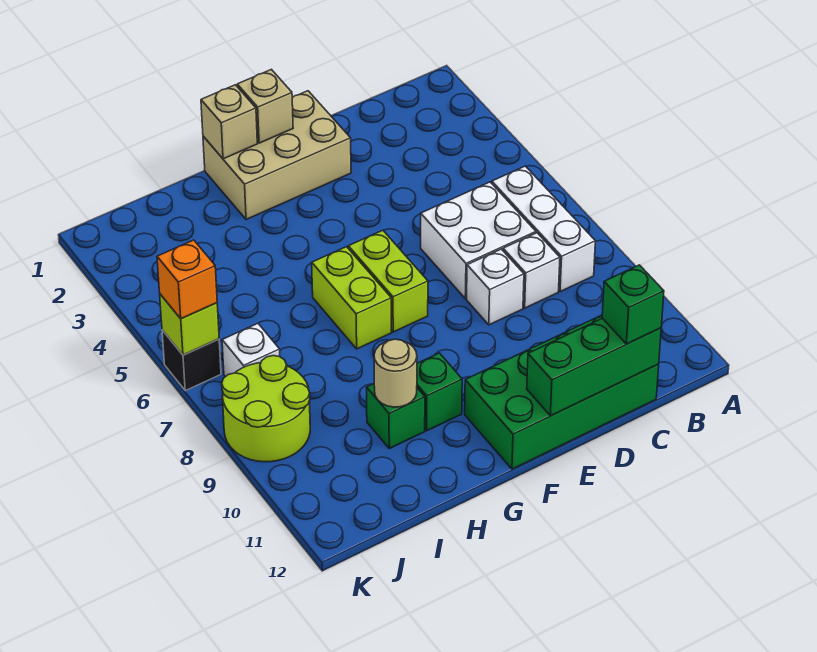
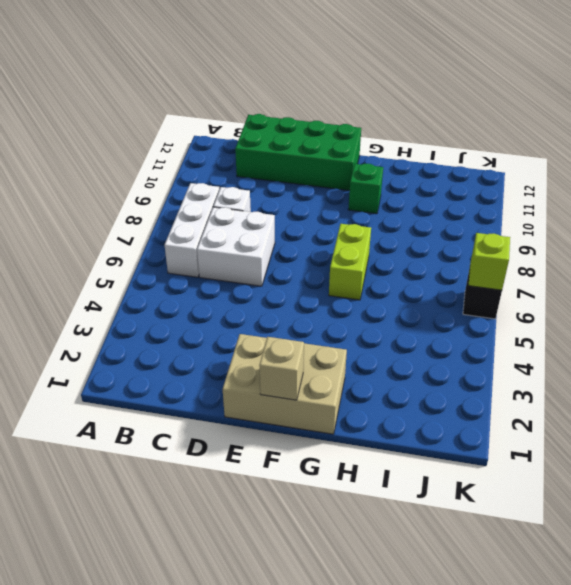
none -> white brick D8 level 1
none -> lime brick F6:F7 level 1
none -> green brick H10 level 1

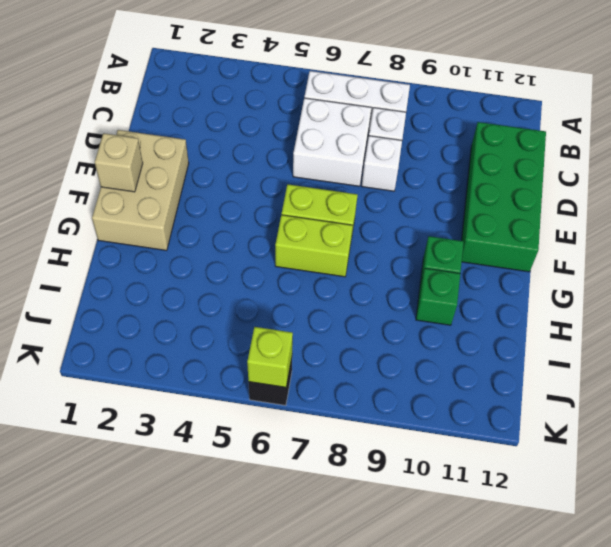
none -> white brick J7 level 1
none -> lime round brick J8:K9 level 1
none -> green brick C12:E12 level 2

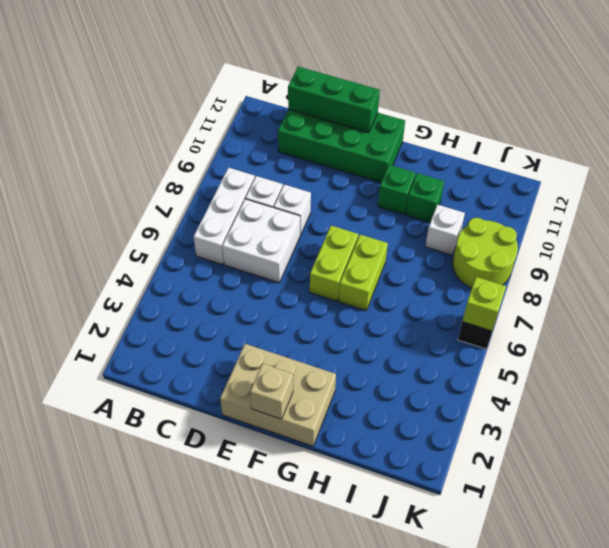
white brick I9 level 1 -> white brick J7 level 1
none -> tan brick G1 level 2
none -> tan round brick H10 level 2
none -> green brick C12 level 3

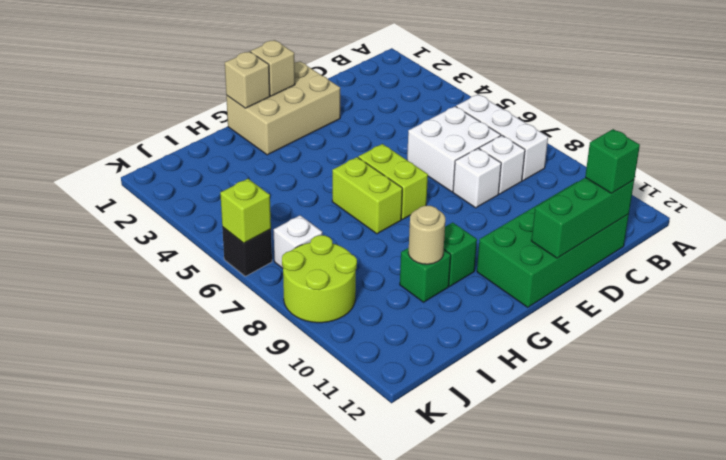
none -> orange brick K6 level 3

